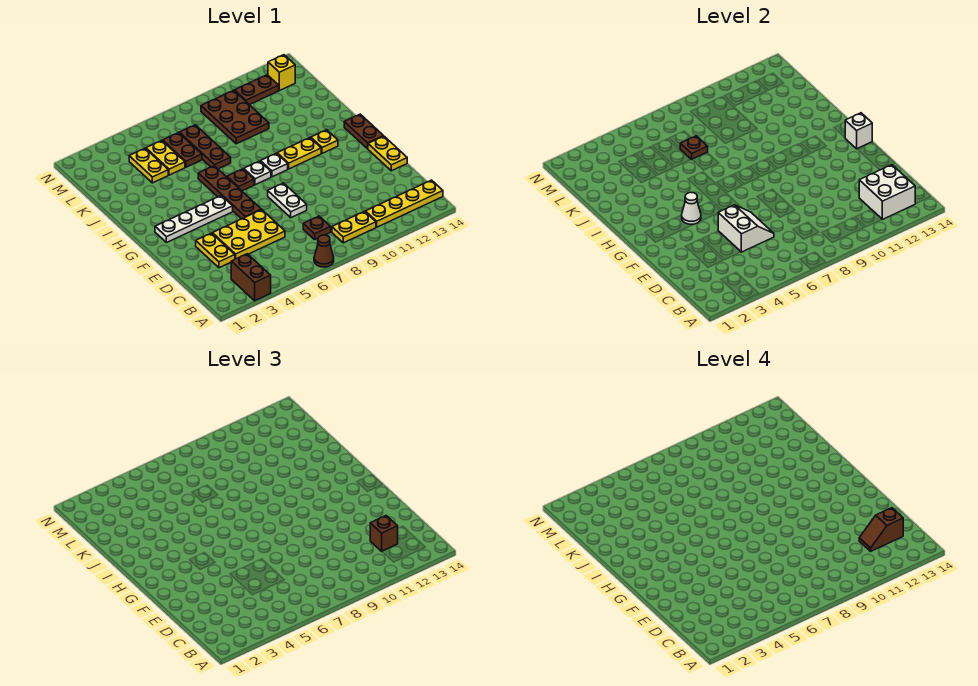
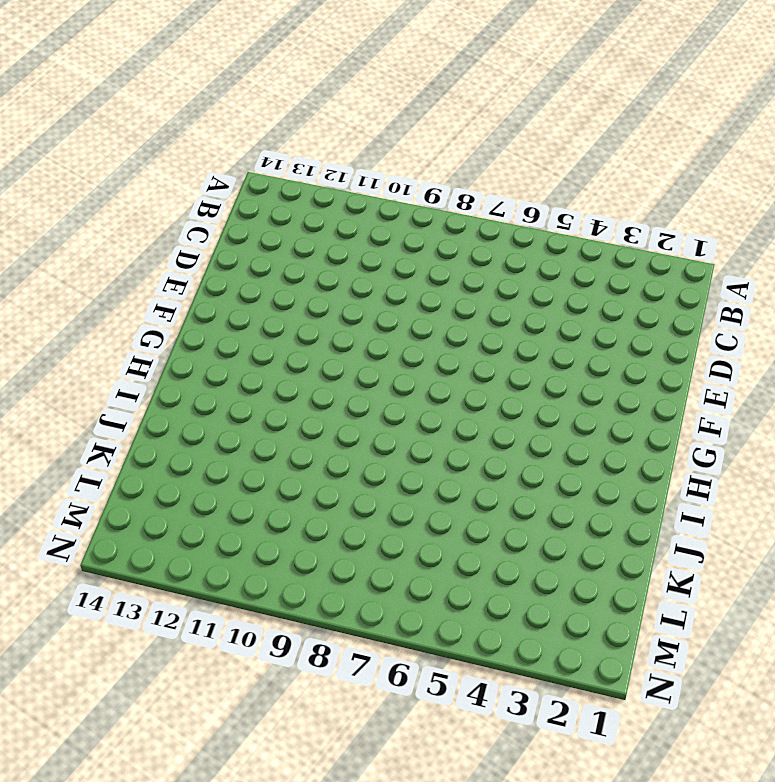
none -> brown brick A3:B3 level 1
none -> brown cone A7 level 1
none -> yellow plate B9:B10 level 1
none -> yellow plate B11:B14 level 1

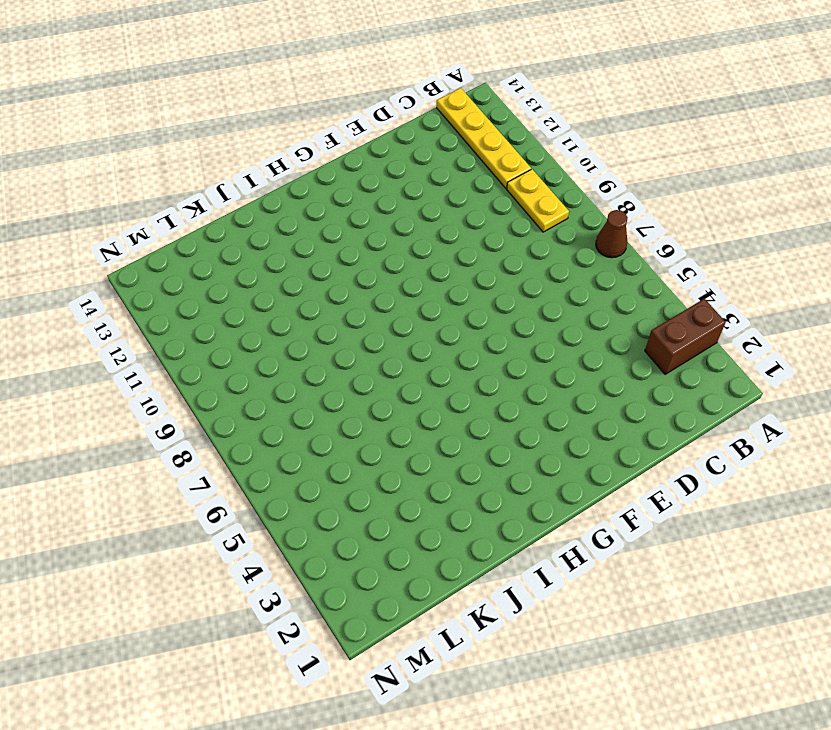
none -> brown plate C8 level 1
none -> yellow plate D3:E3 level 1
none -> yellow plate D4:E6 level 1
none -> white plate E8:F8 level 1

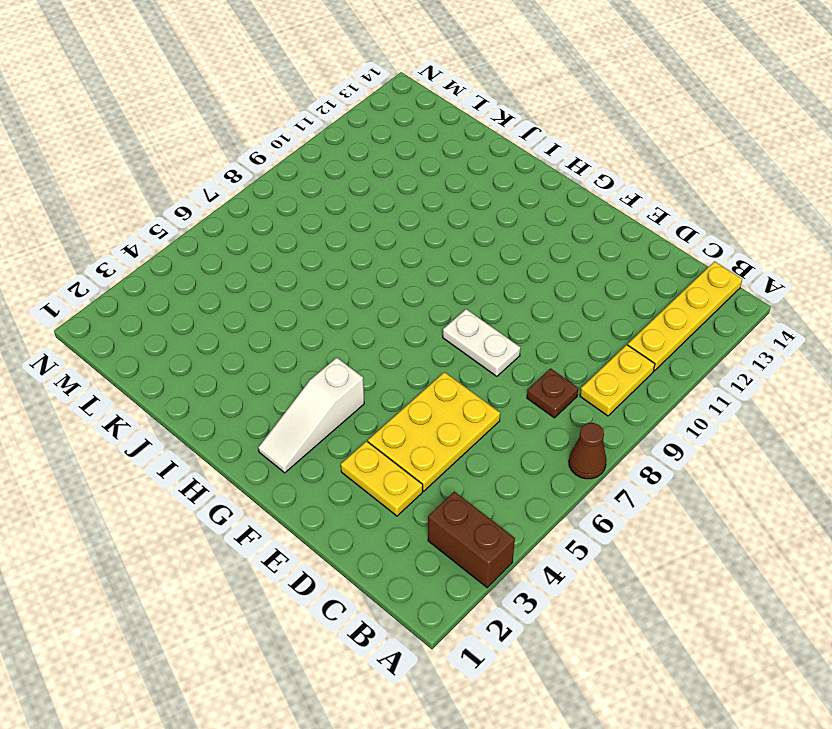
white slope G2:G4 level 1 top 4 -> white plate G2:G5 level 1
none -> yellow plate E14:F14 level 1
none -> brown plate F6:I6 level 1
none -> brown plate G14:H14 level 1
none -> brown plate H7 level 1

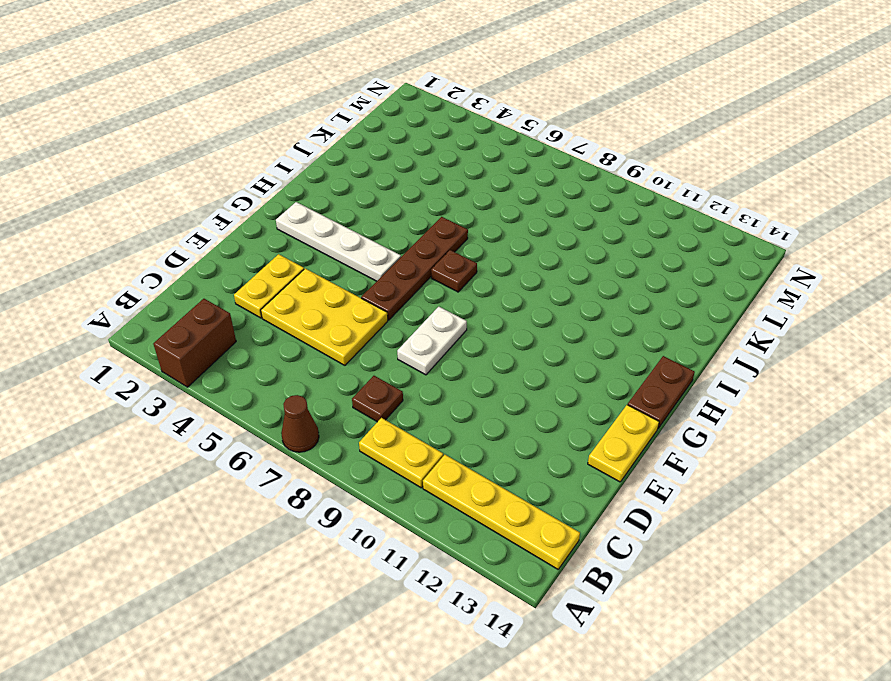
none -> white plate H8 level 1
none -> white plate H9 level 1
none -> yellow plate H10:H11 level 1
none -> yellow plate H12 level 1

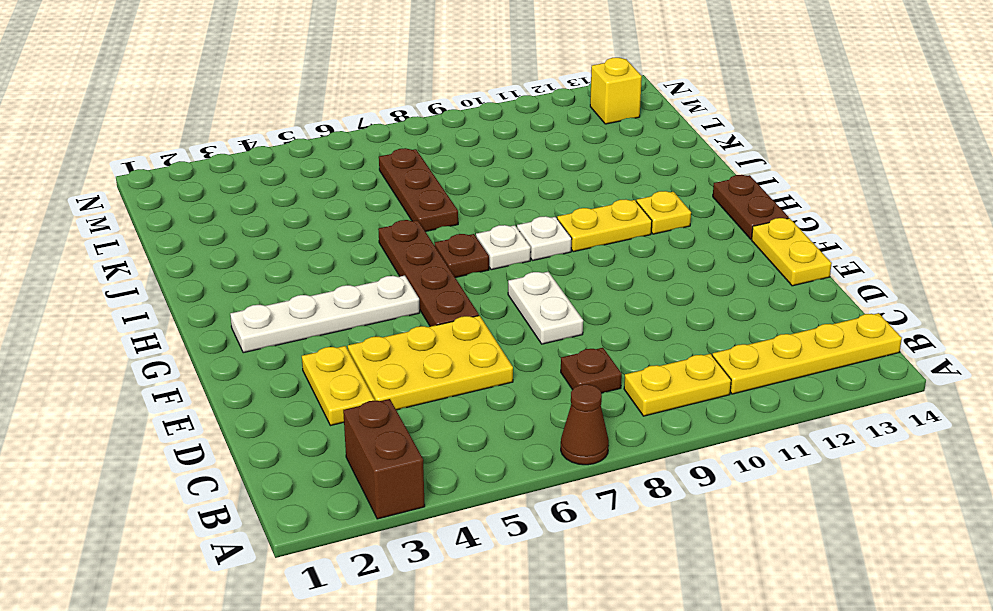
none -> yellow plate K4:L4 level 1
none -> yellow plate K5:L5 level 1
none -> brown plate K6:L6 level 1
none -> brown plate K9:M10 level 1

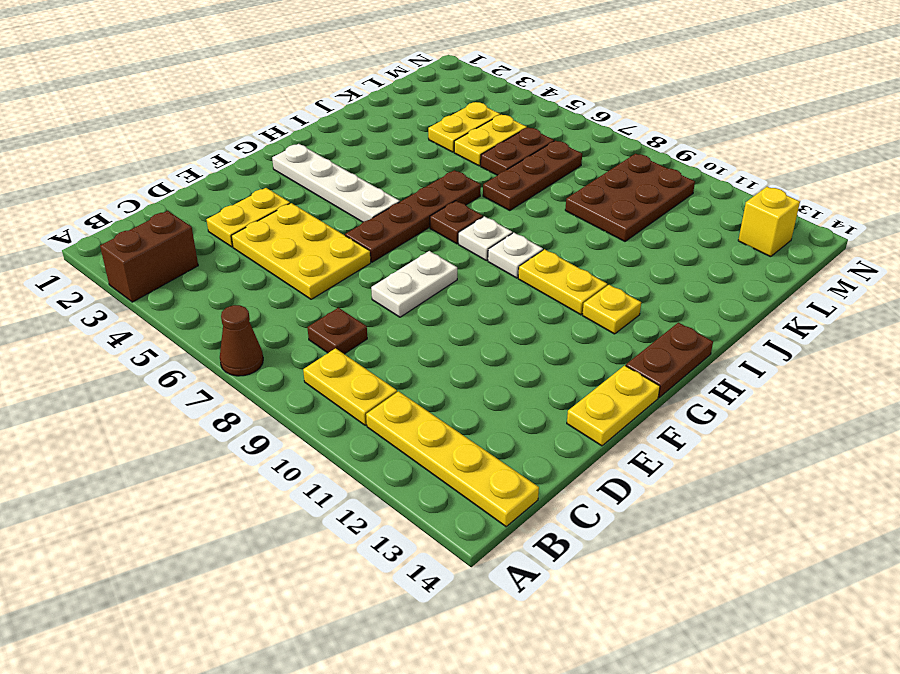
none -> brown plate M11:M12 level 1
none -> white brick B12:C13 level 2
none -> white slope D5:E6 level 2 top 5
none -> white cone G4 level 2

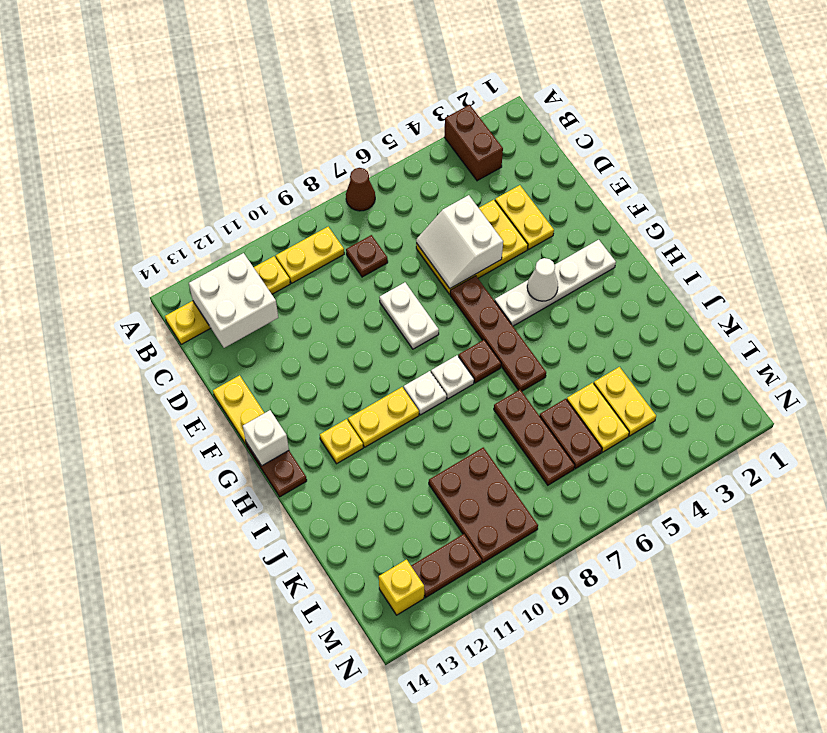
none -> brown plate K7 level 2
none -> brown brick C12 level 3
none -> brown slope C12:C13 level 4 top 13

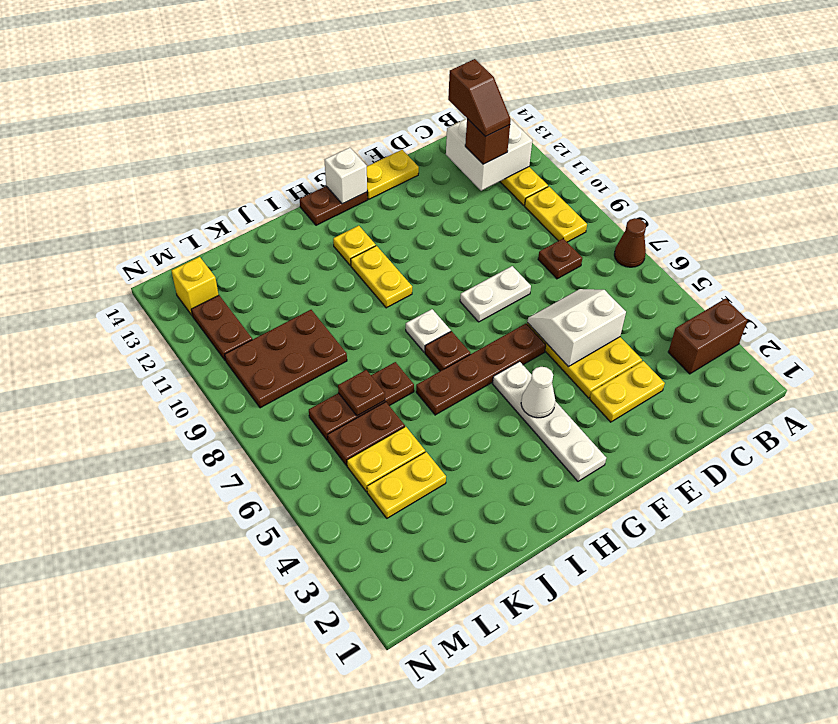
none -> white plate H9 level 1

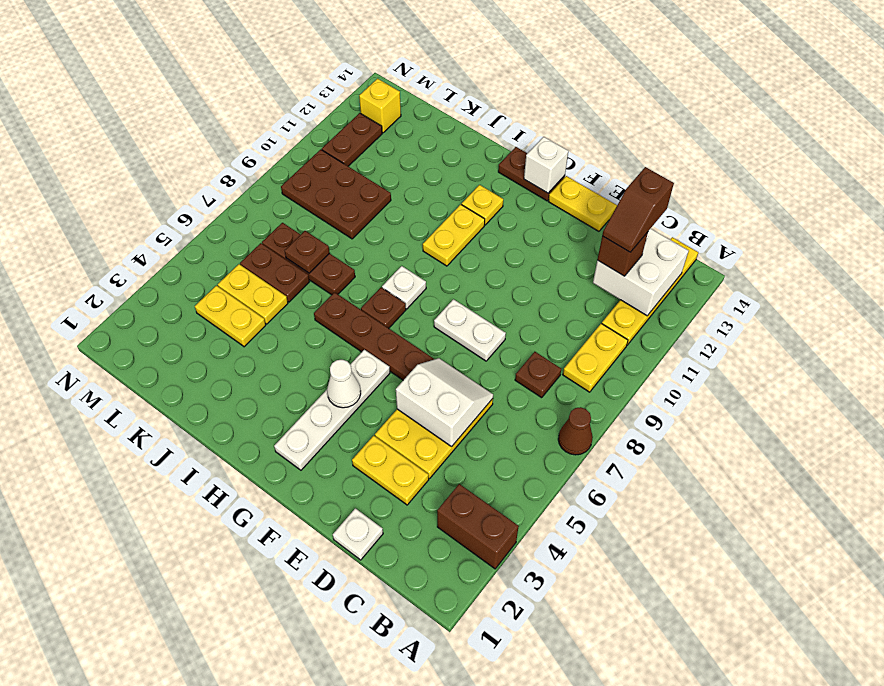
white plate D1 level 1 -> white plate H9 level 1

